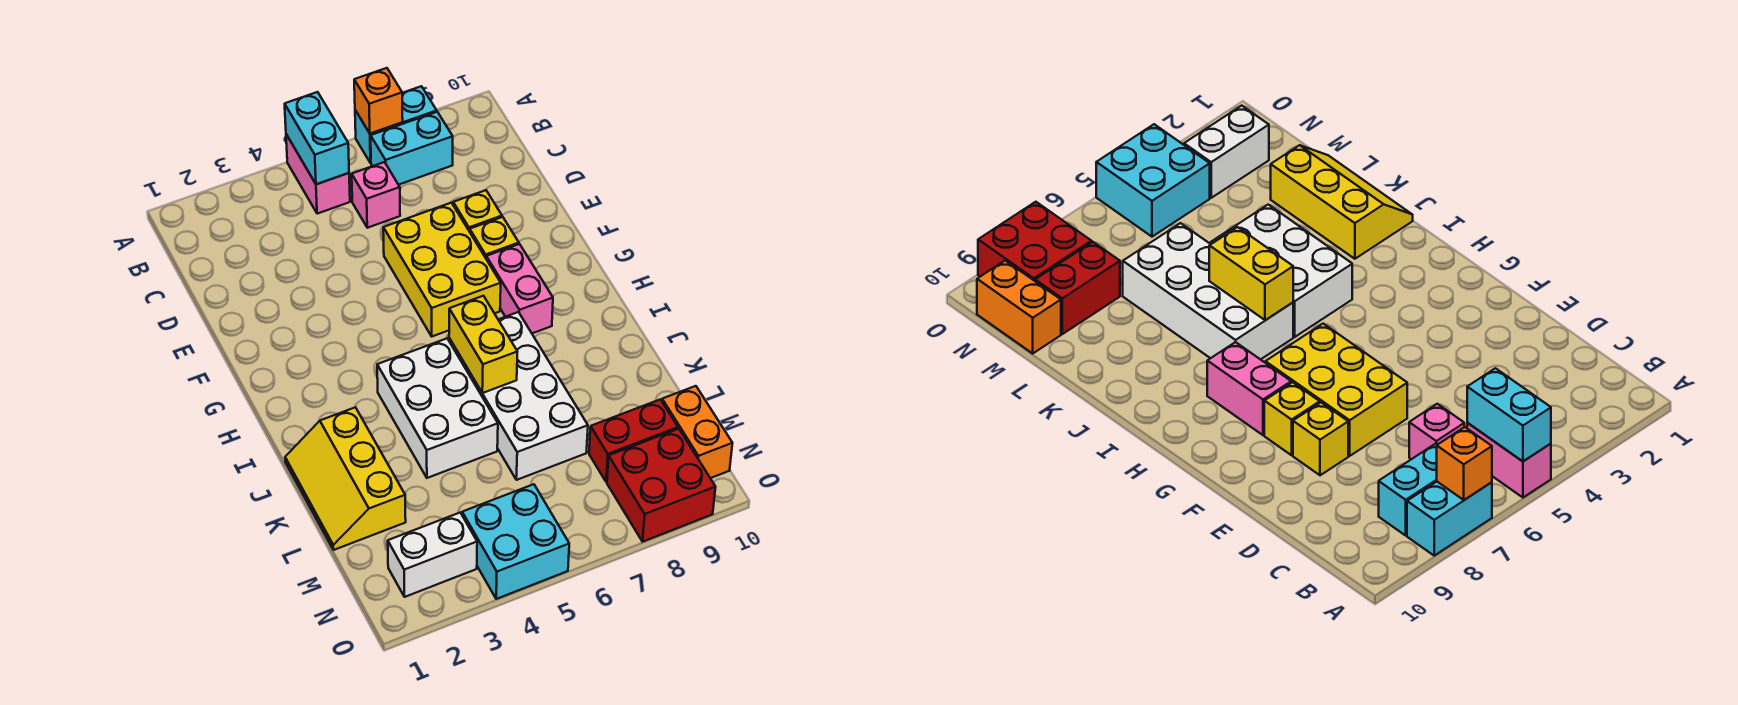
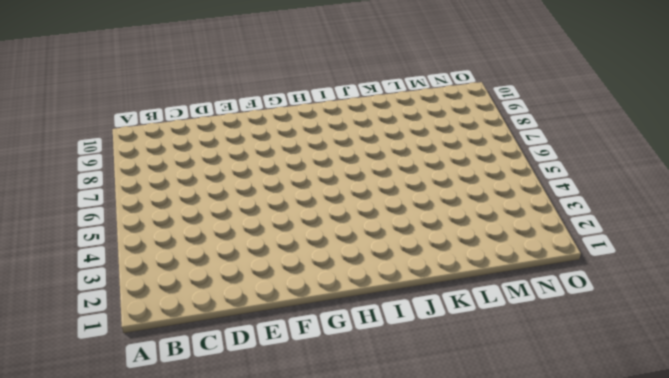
none -> pink brick A5:B5 level 1
none -> cyan brick A7:A8 level 1
none -> cyan brick B7:B8 level 1

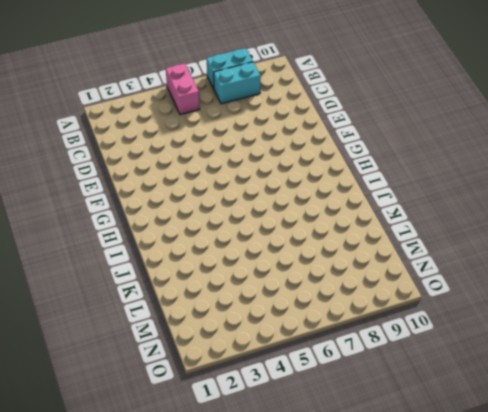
none -> pink brick C6 level 1
none -> yellow brick E6:G7 level 1
none -> yellow brick E8 level 1

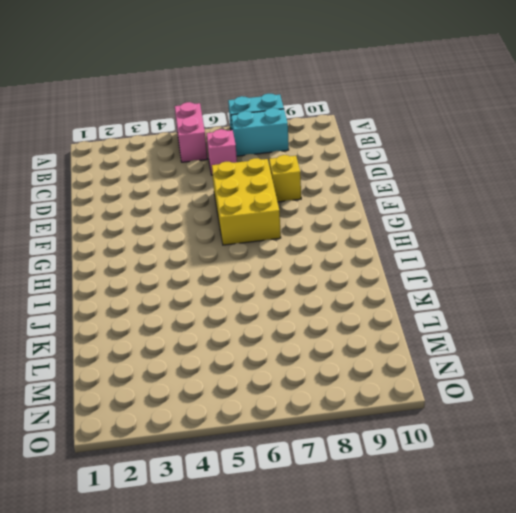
none -> yellow brick F8 level 1
none -> pink brick G8:H8 level 1
none -> white brick I4:K5 level 1

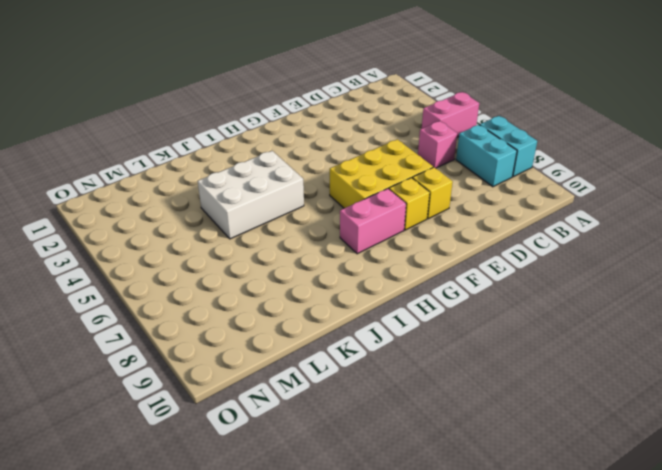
none -> white brick I6:L7 level 1
none -> yellow slope J1:L2 level 1 top 2
none -> red brick M8:M9 level 1

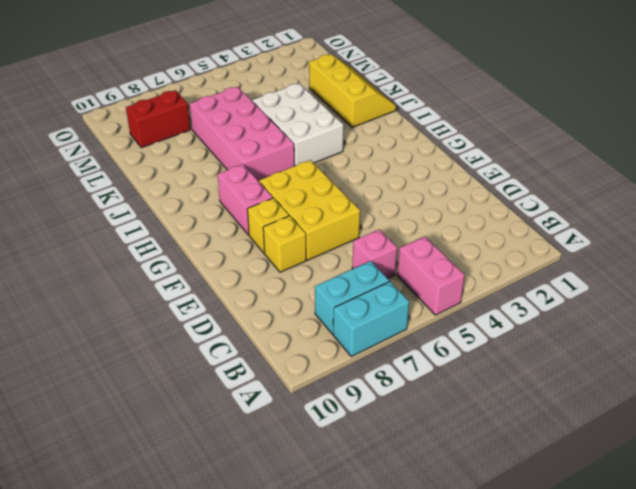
pink brick I6:L7 level 1 -> white brick I6:L7 level 1
none -> orange brick M10:N10 level 1
none -> white brick N2:N3 level 1
none -> cyan brick N4:O5 level 1

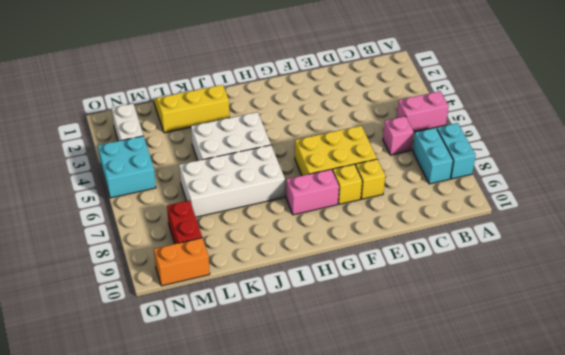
none -> red brick N8:O9 level 1
none -> cyan brick A5:B5 level 2
none -> orange brick A7 level 2

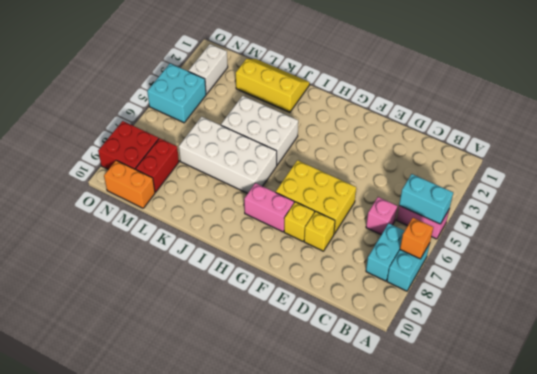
none -> yellow brick I6:J6 level 2

